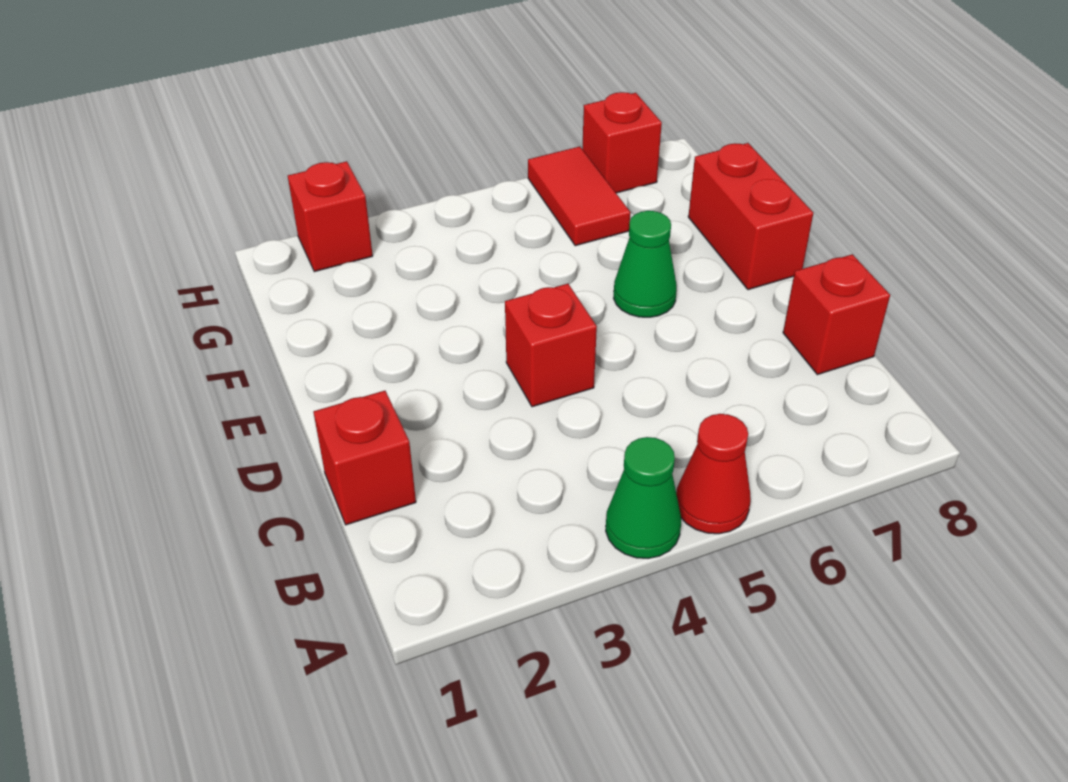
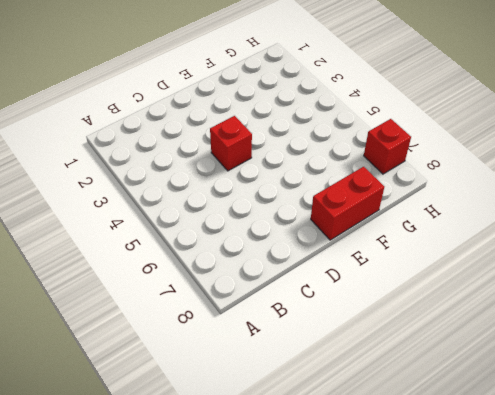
none -> green cone A4 level 1
none -> red cone A5 level 1

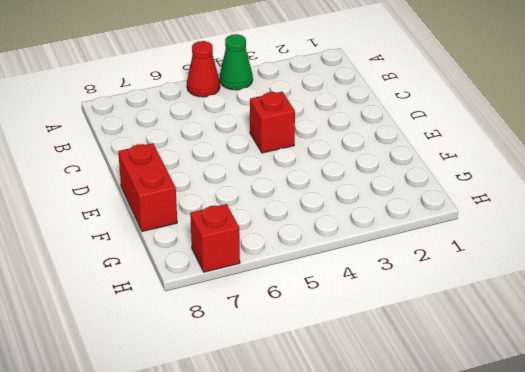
none -> red brick C1 level 1
none -> red brick C8 level 1

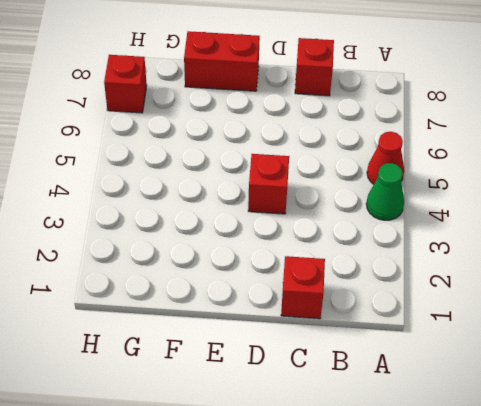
none -> green cone E6 level 1
none -> red tile G6:H6 level 1

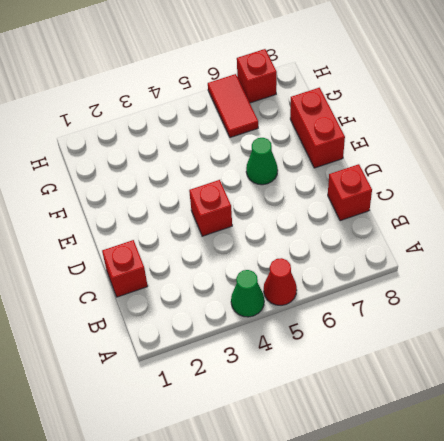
none -> red brick H2 level 1

